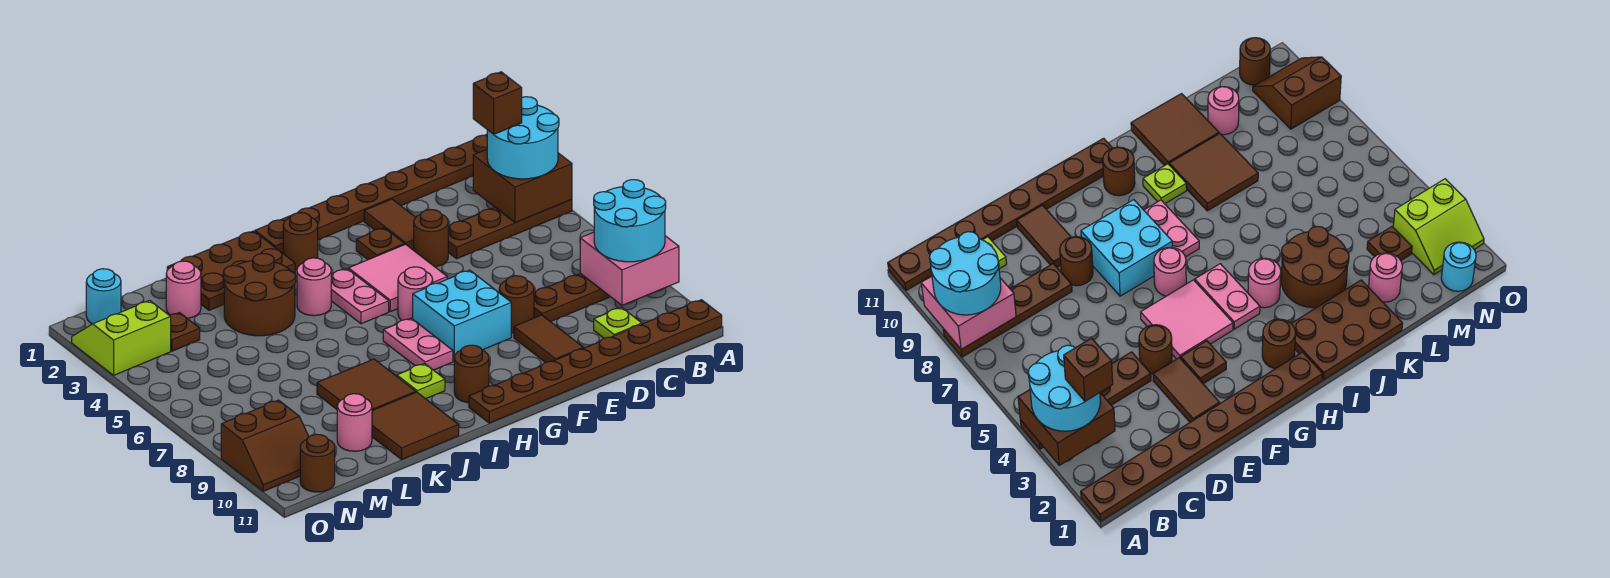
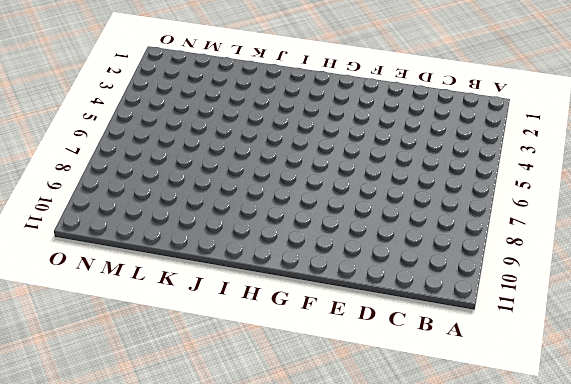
none -> brown plate A1:H1 level 1
none -> brown plate A4:D4 level 1
none -> brown plate A8:D8 level 1
none -> brown plate A11:H11 level 1

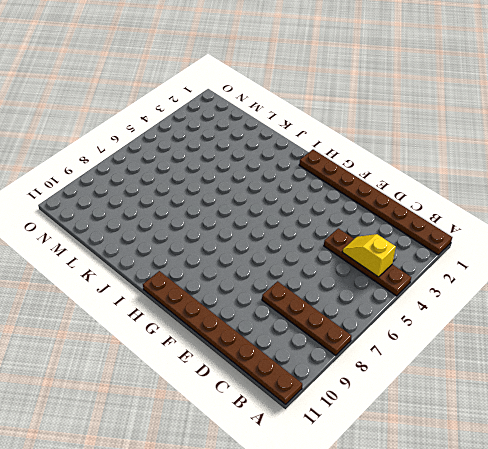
yellow slope B4:C4 level 2 top B -> brown brick A3:B4 level 2
none -> lime plate C10 level 1
none -> brown tile E2:E3 level 1
none -> brown round brick E4 level 1
none -> brown round brick E8 level 1

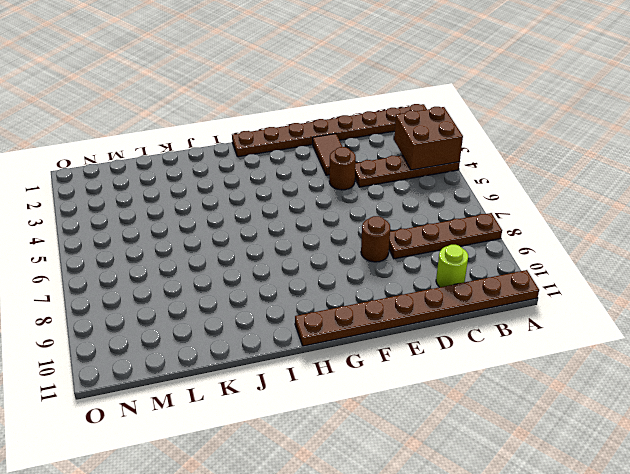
lime round brick C10 level 1 -> lime plate C10 level 1
none -> brown tile E9:E10 level 1
none -> brown plate F3 level 1
none -> pink tile F4:G5 level 1
none -> cyan brick F7:G8 level 1

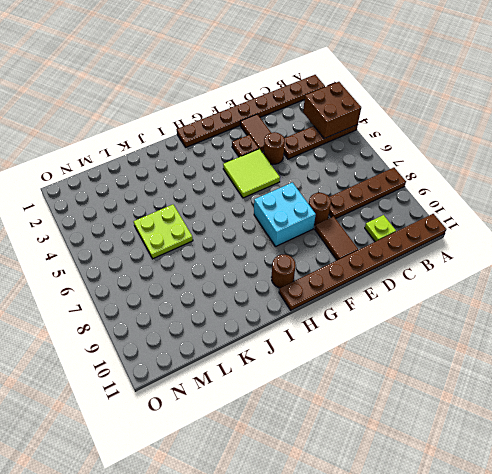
lime tile F4:G5 level 1 -> pink tile F4:G5 level 1
lime plate K5:L6 level 1 -> none
none -> pink round brick G6 level 1
none -> brown round brick H2 level 1
none -> pink plate H4:H5 level 1
none -> pink plate H7:H8 level 1

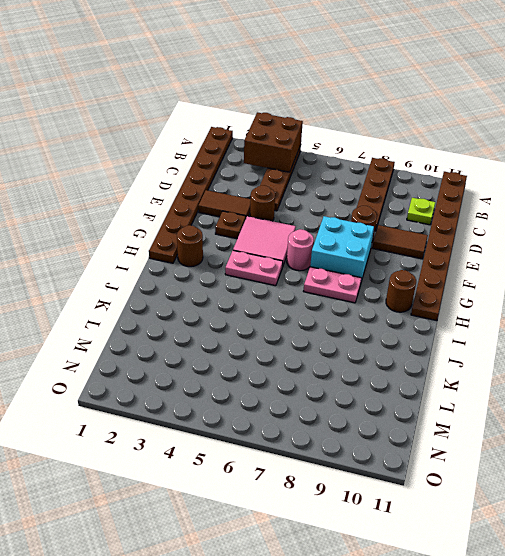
none -> brown plate I1:K2 level 1
none -> pink round brick I4 level 1
none -> lime plate I9 level 1
none -> brown round brick J3:K4 level 1

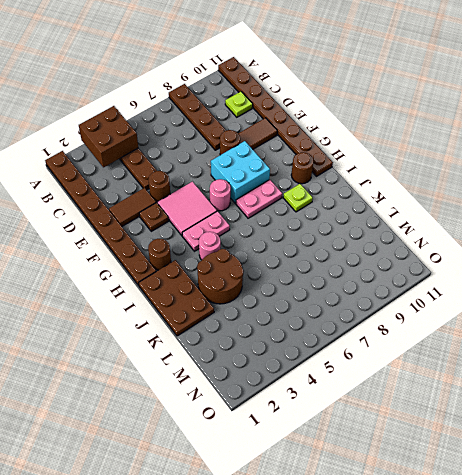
none -> brown tile J8:K9 level 1
none -> brown tile J10:K11 level 1
none -> pink round brick L2 level 1
none -> pink round brick L10 level 1

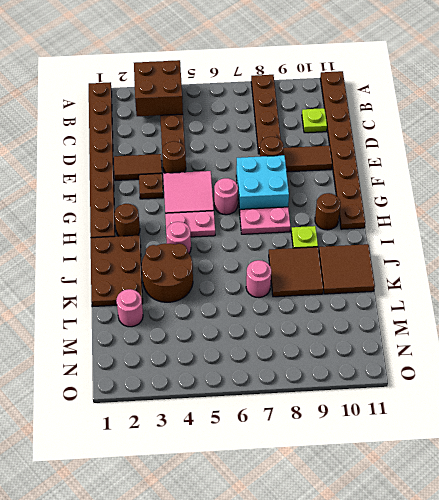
pink round brick K7 level 1 -> pink round brick L10 level 1
none -> brown plate M3 level 1
none -> cyan round brick N1 level 1
none -> lime slope N2:O3 level 1 top 3
none -> brown slope N9:O10 level 1 top 9

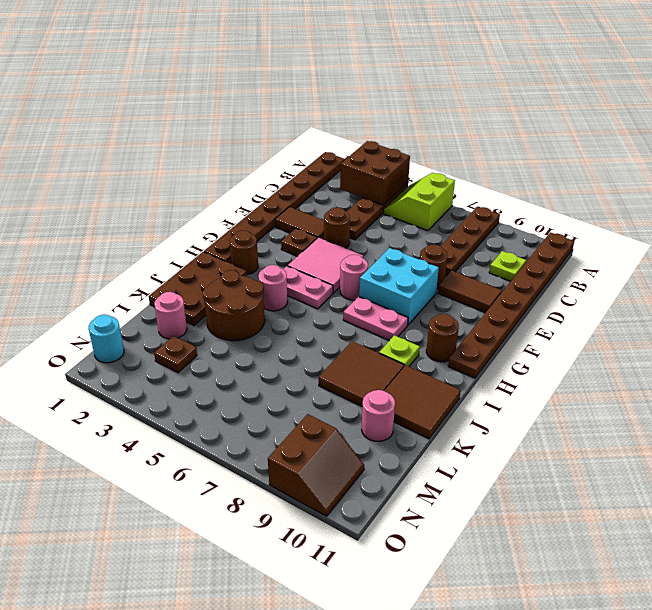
lime slope A5:B6 level 1 top 6 -> lime slope N2:O3 level 1 top 3
none -> brown round brick N11 level 1
none -> pink brick A8:B9 level 2
none -> cyan round brick A3:B4 level 3
none -> cyan round brick A8:B9 level 3

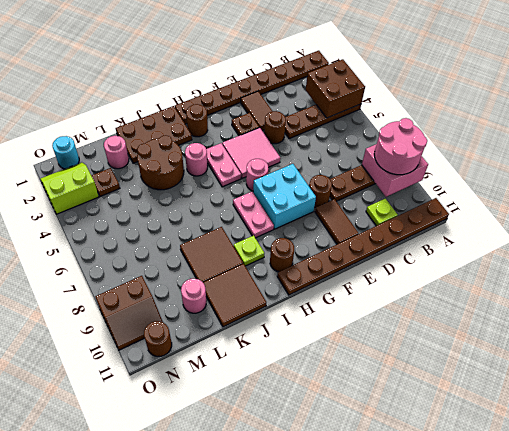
pink round brick A8:B9 level 3 -> cyan round brick A8:B9 level 3
none -> cyan round brick A3:B4 level 3
none -> brown brick B3 level 4

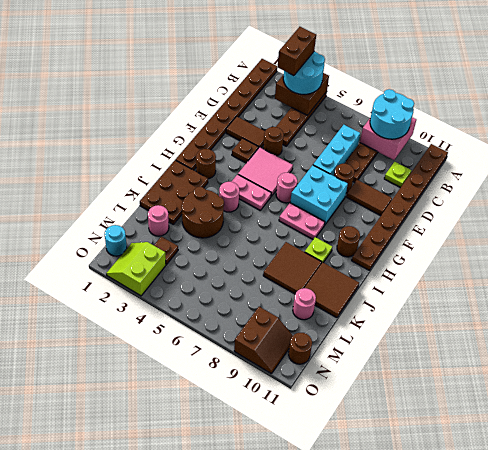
brown brick A3:B3 level 4 -> brown brick B3 level 4
cyan brick C7:E7 level 1 -> none

